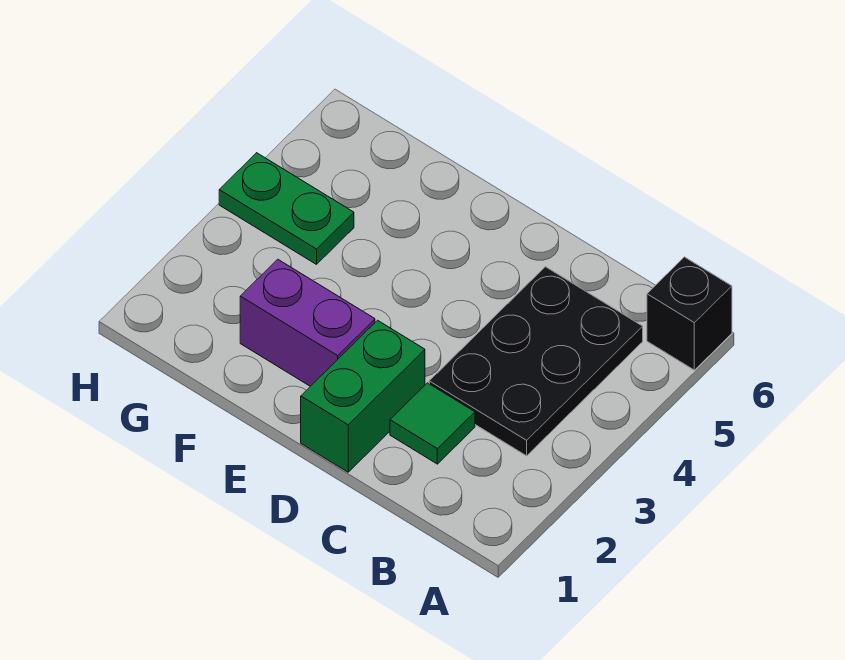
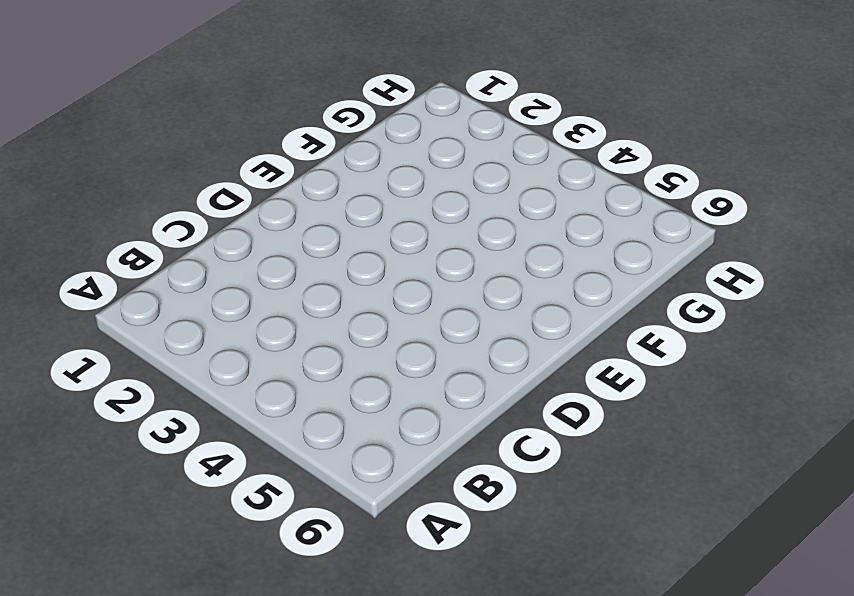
none -> black brick A6 level 1
none -> black plate B3:C5 level 1

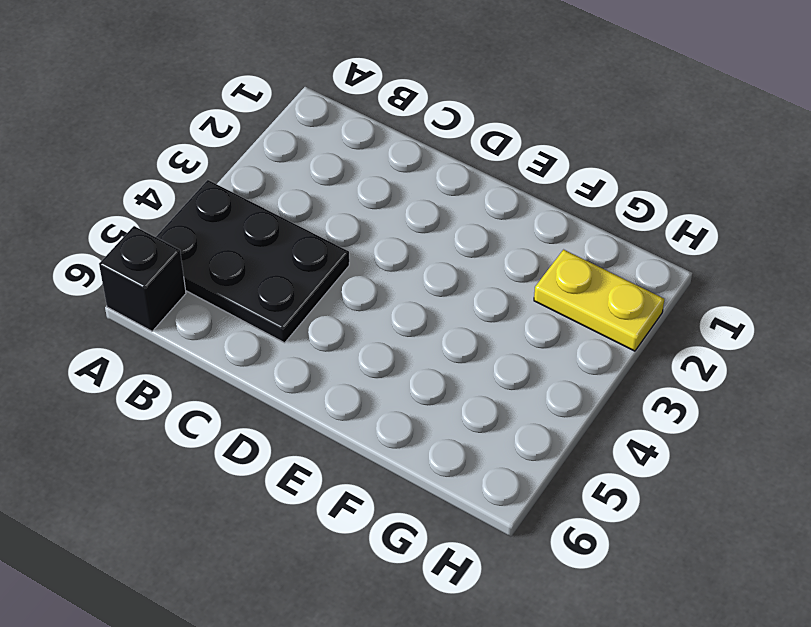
black plate A4:C5 level 1 -> black plate B3:C5 level 1
yellow plate G2:H2 level 1 -> none
none -> green tile C2 level 1
none -> green brick D1:D2 level 1

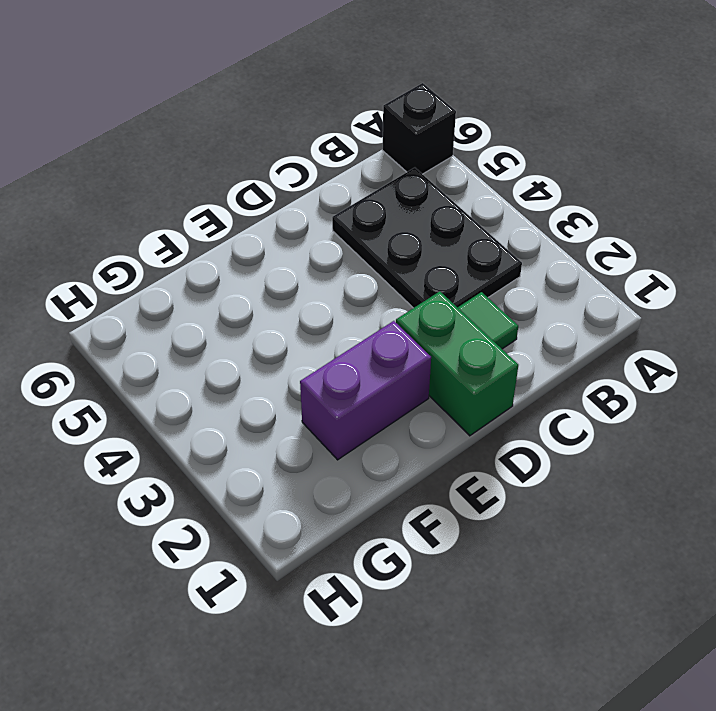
none -> green plate G4:H4 level 1

